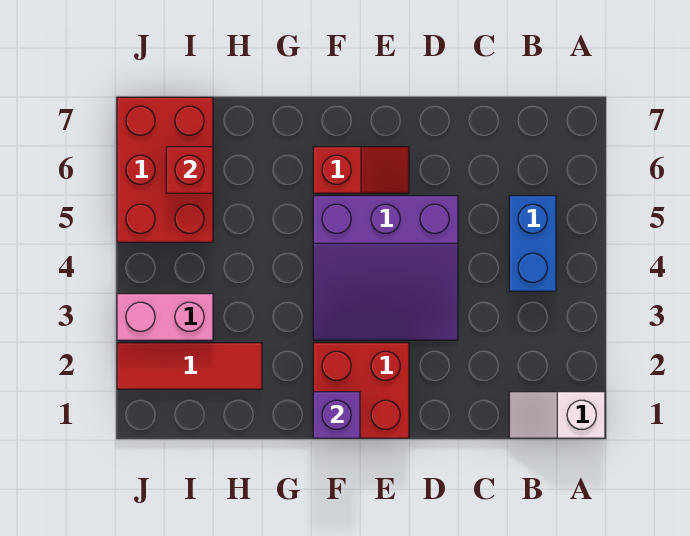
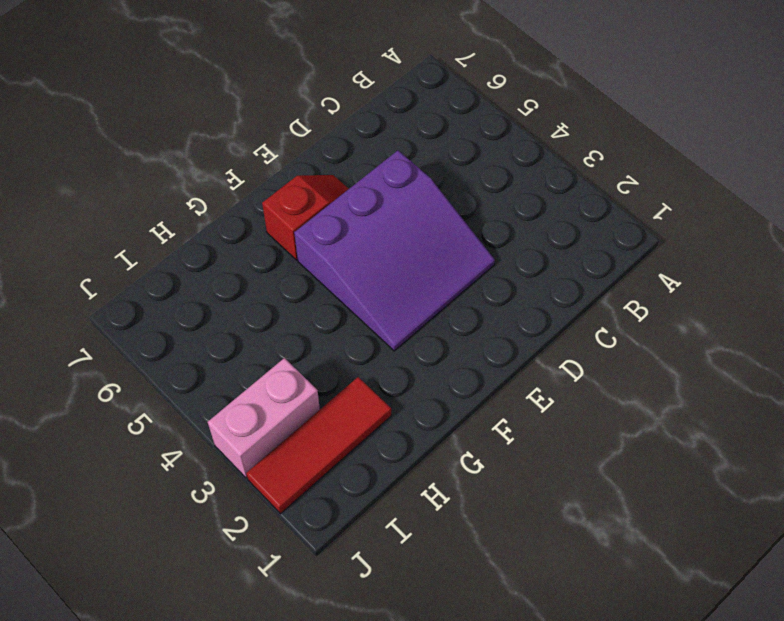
none -> white slope A1:B1 level 1 top A
none -> blue brick B4:B5 level 1

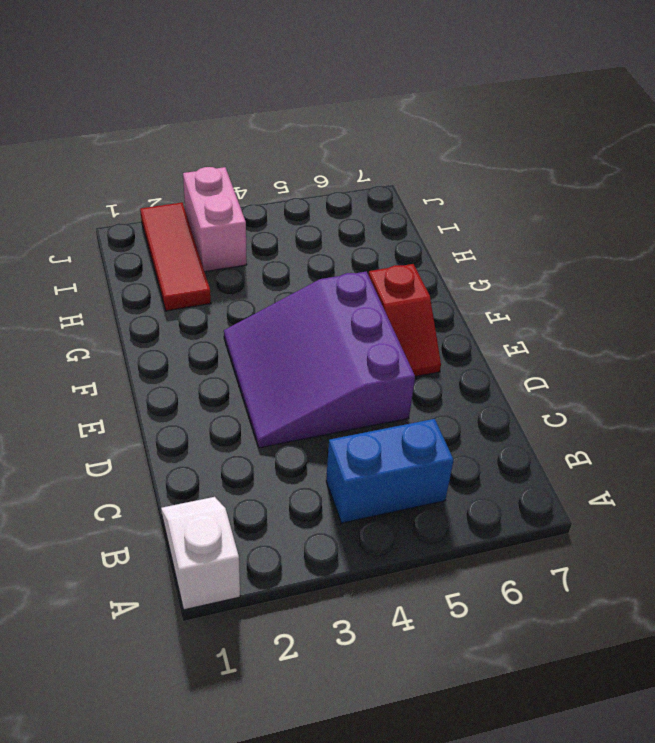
none -> red brick E1:F2 level 1
none -> red brick I5:J7 level 1

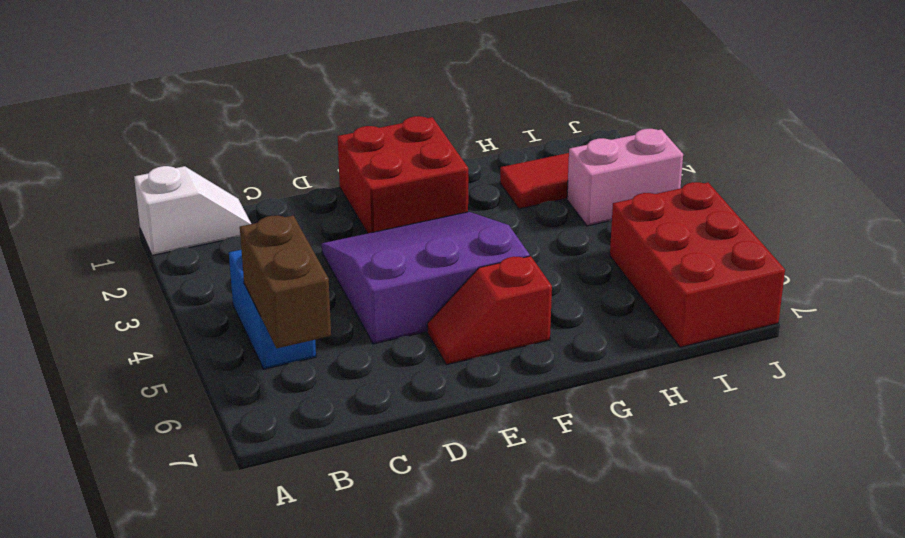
brown brick B5:B6 level 2 -> none
none -> purple brick F1 level 2
none -> red brick I6 level 2

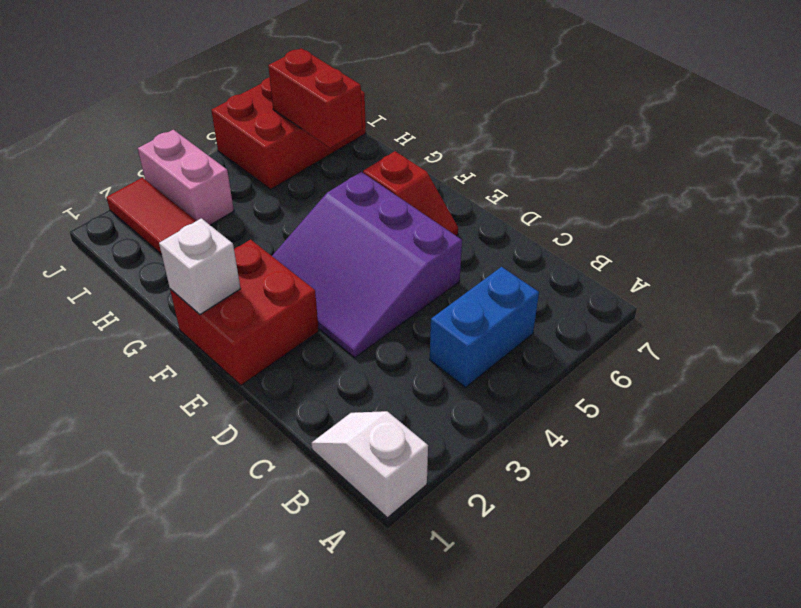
white brick F1 level 2 -> purple brick F1 level 2
red brick H6:I6 level 2 -> red brick I6 level 2

